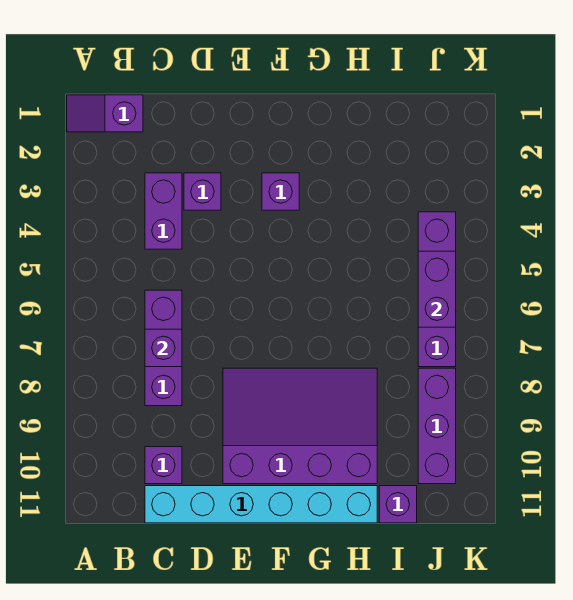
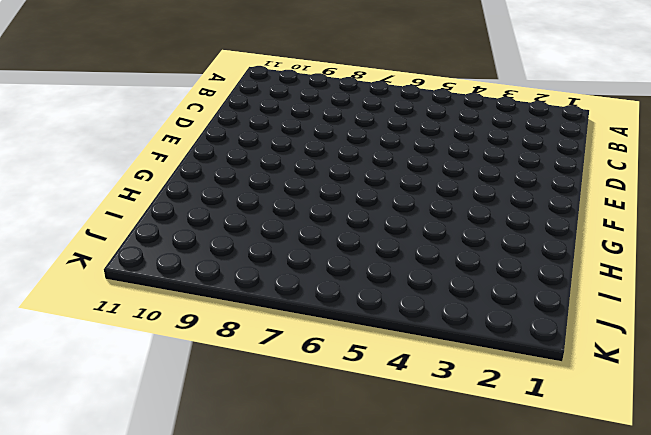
none -> purple slope A1:B1 level 1 top B
none -> purple brick C3:C4 level 1
none -> purple brick C6:C8 level 1

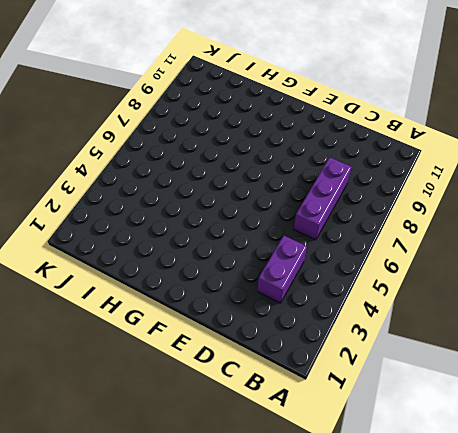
none -> purple slope A1:B1 level 1 top B
none -> purple brick C10 level 1
none -> cyan brick C11:H11 level 1

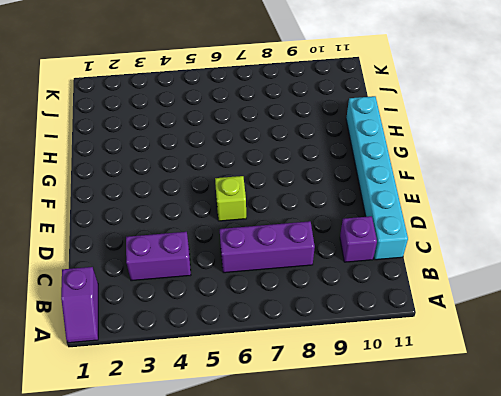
lime brick E6 level 1 -> none
none -> purple brick D3 level 1
none -> purple slope E8:H10 level 1 top 10
none -> purple brick F3 level 1

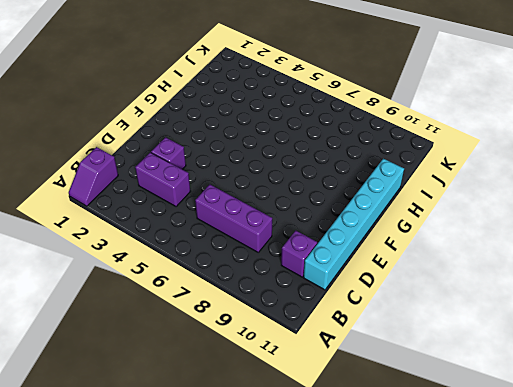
none -> purple slope E8:H10 level 1 top 10
none -> purple brick F3 level 1
none -> purple brick I11 level 1

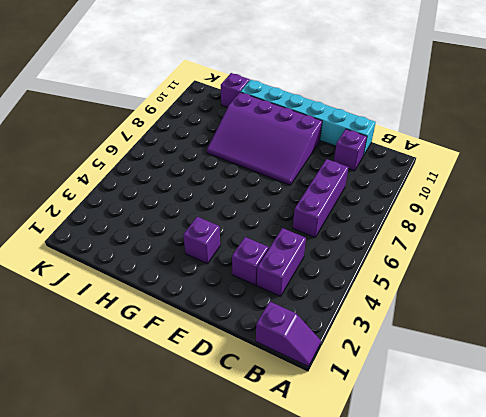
none -> purple brick J4:J7 level 1
none -> purple brick J8:J10 level 1
none -> purple brick C7 level 2

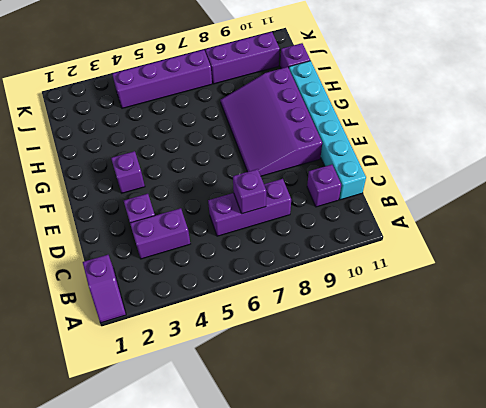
none -> purple brick J5:J6 level 2

